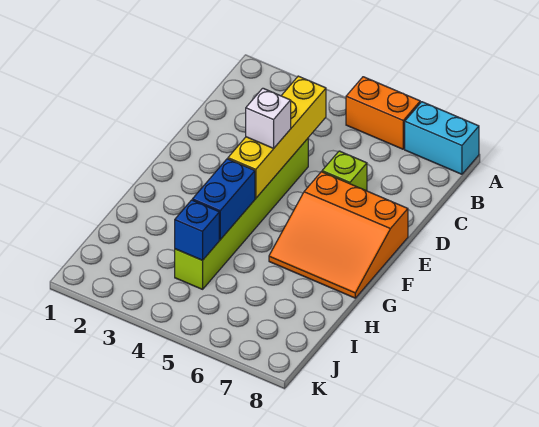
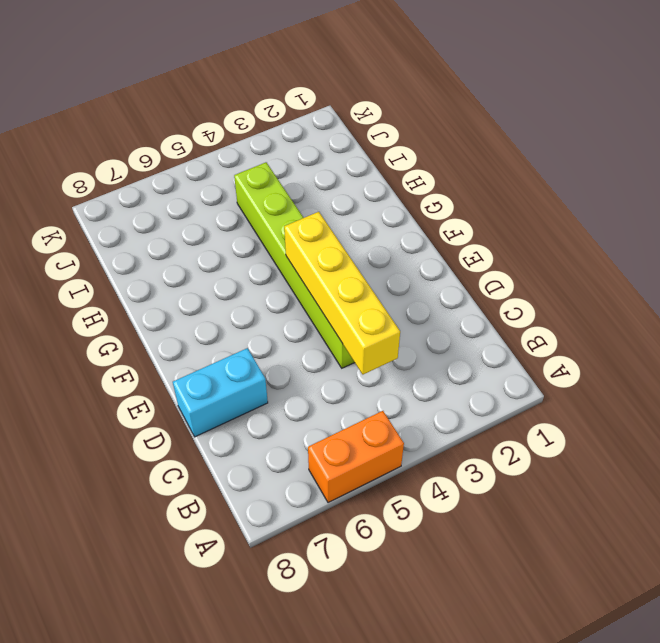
cyan brick D7:D8 level 1 -> cyan brick A7:A8 level 1
none -> lime brick D6 level 1
none -> orange slope E6:G8 level 1 top E

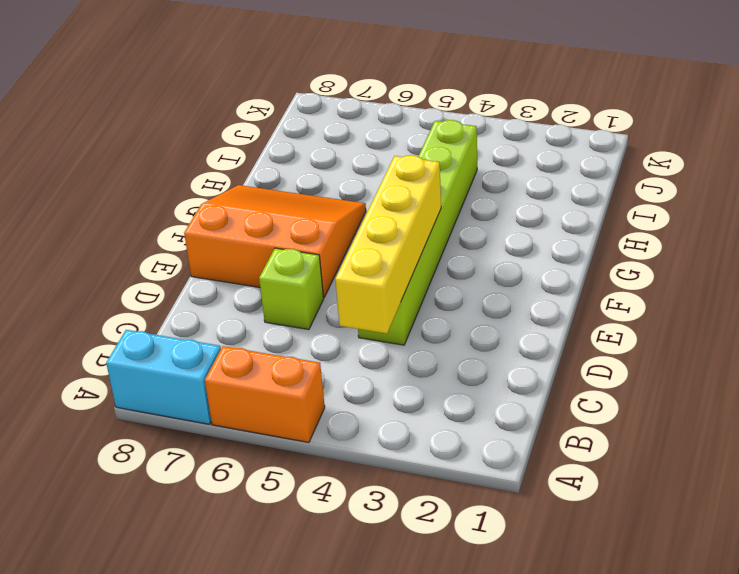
none -> blue brick G4:H4 level 2
none -> blue brick I4 level 2

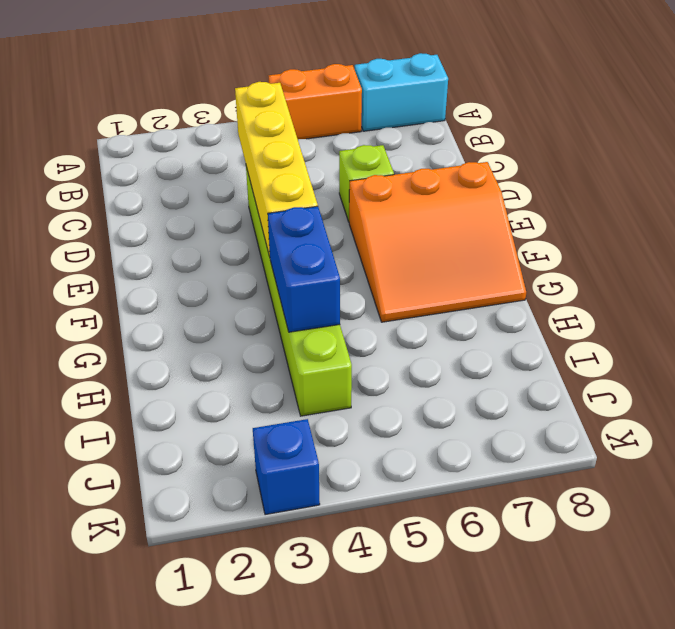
blue brick K3 level 1 -> blue brick I4 level 2
none -> white brick E4 level 3

